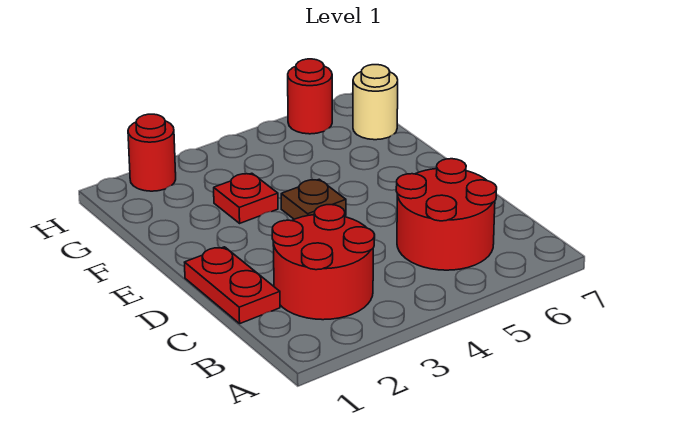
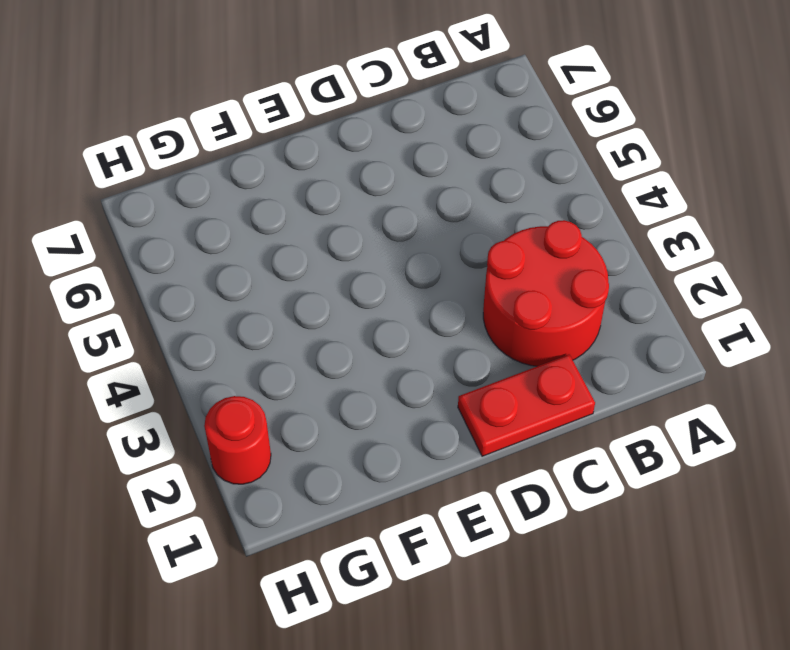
none -> red round brick B5:C6 level 1
none -> brown plate E4 level 1

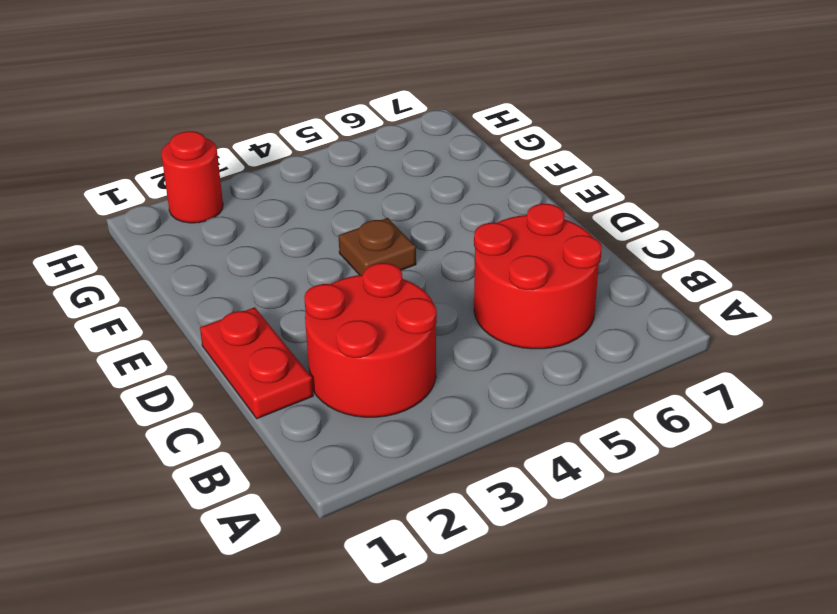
none -> red plate F3 level 1
none -> tan round brick G7 level 1

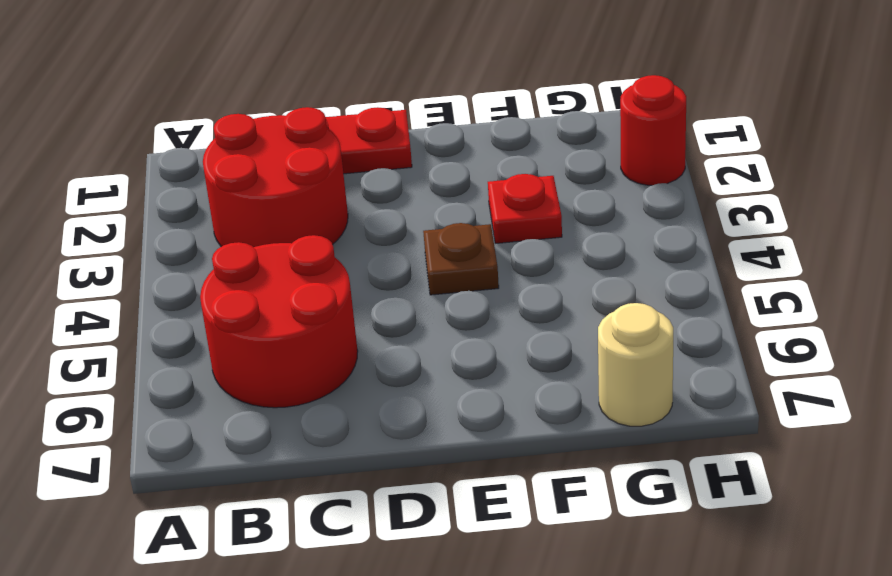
none -> red round brick H6 level 1

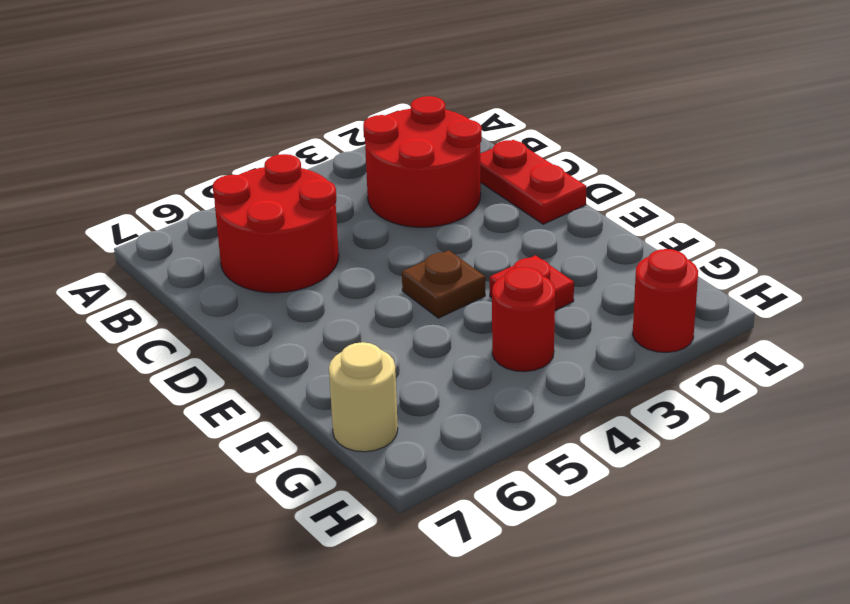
red round brick G4 level 1 -> red round brick H6 level 1

